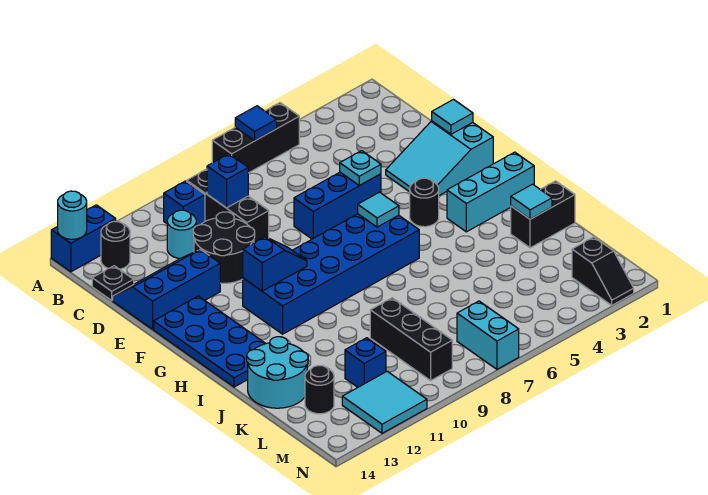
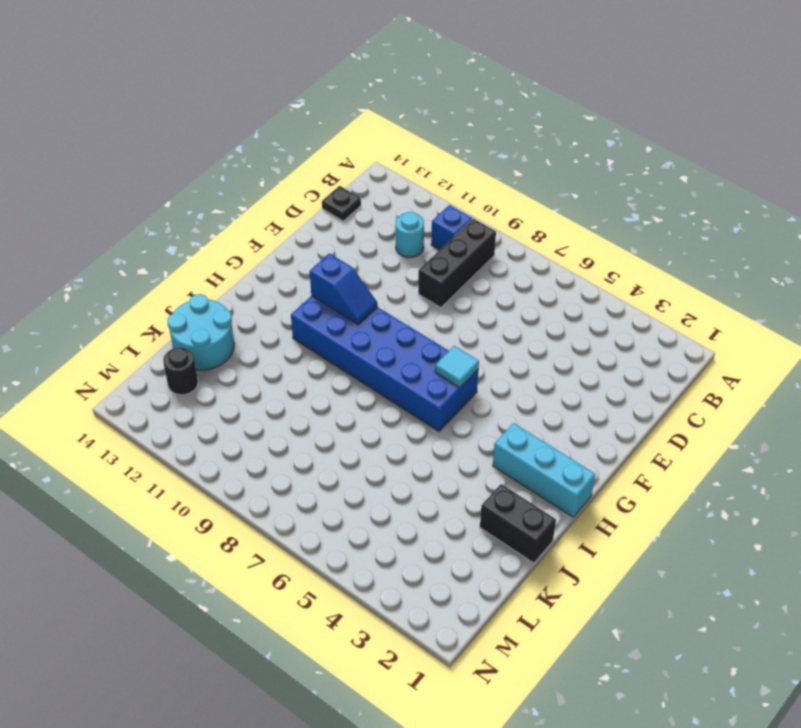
none -> black brick A5:A7 level 1
none -> blue brick A13:A14 level 1
none -> black round brick B13 level 1
none -> black round brick D10:E11 level 1

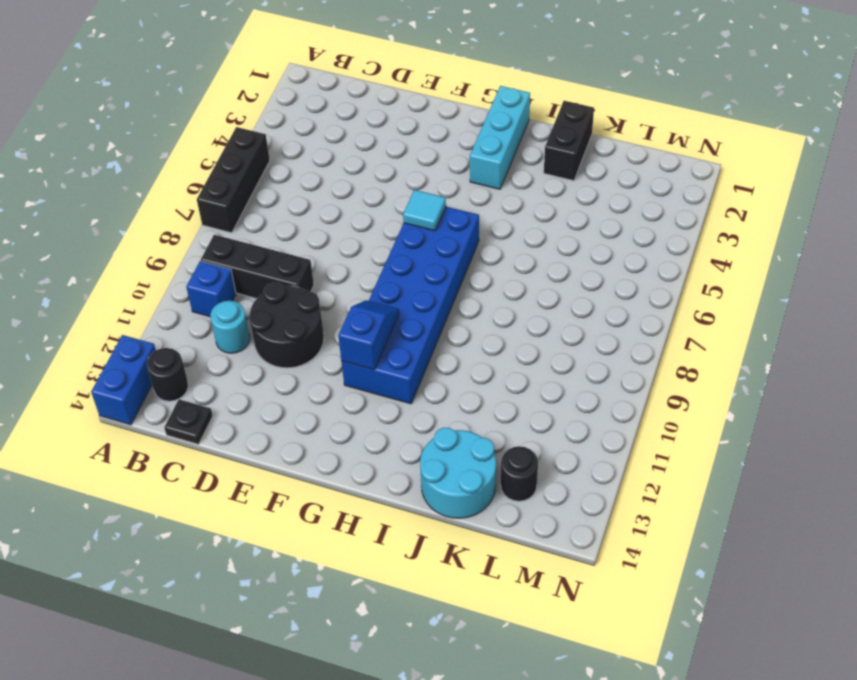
none -> blue slope D12:E14 level 1 top E
none -> cyan slope E1:F3 level 1 top 1
none -> blue brick E5:E7 level 1
none -> blue plate F13:I14 level 1

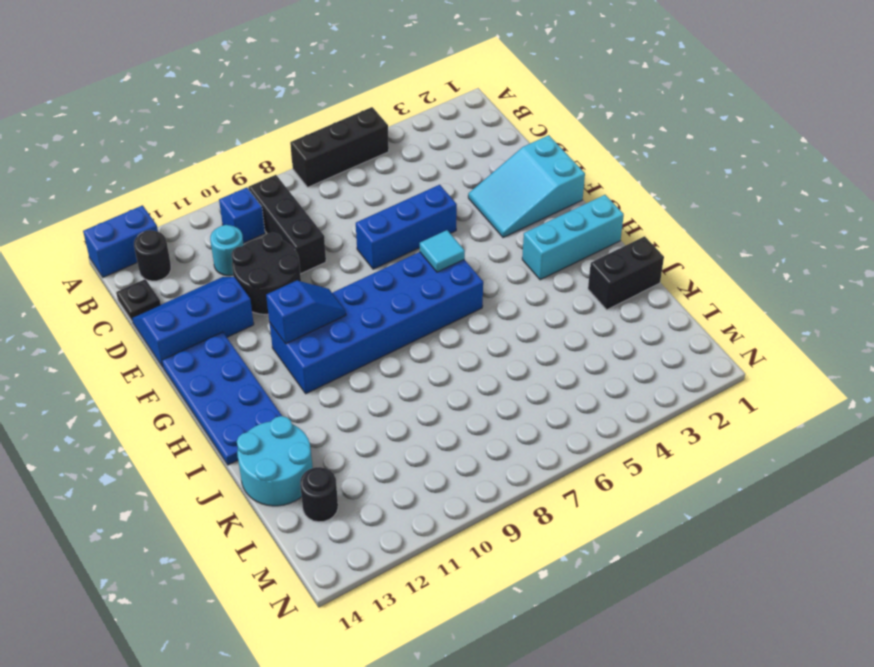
none -> black round brick G4 level 1
none -> black brick K9:M9 level 1
none -> blue brick L11 level 1
none -> black slope M2:N2 level 1 top M

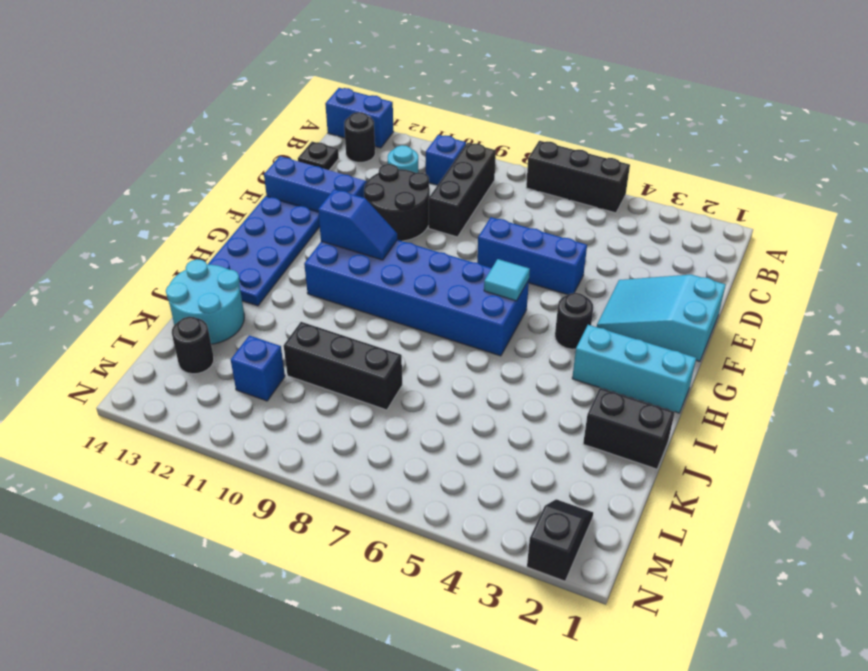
black brick K8:K10 level 1 -> black brick K9:M9 level 1
black slope M2:N2 level 1 top N -> black slope M2:N2 level 1 top M
none -> cyan brick M7:N7 level 1
none -> cyan tile M11:N12 level 1
none -> blue tile A6 level 2
none -> cyan round brick A14 level 2

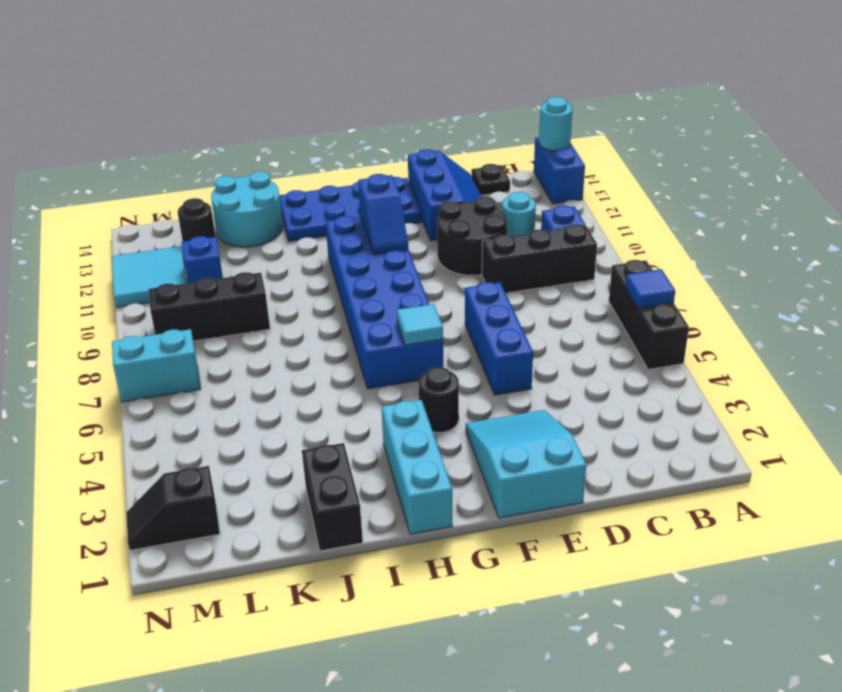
none -> black round brick B13 level 1
none -> blue brick C9 level 2
none -> cyan tile E1 level 2
none -> cyan plate E5 level 2

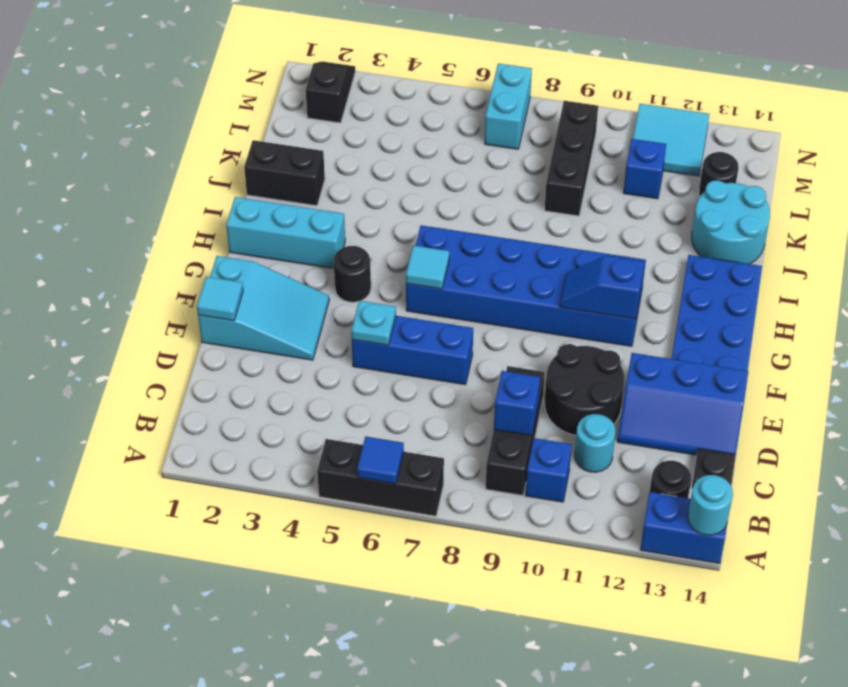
none -> cyan tile J2 level 2

